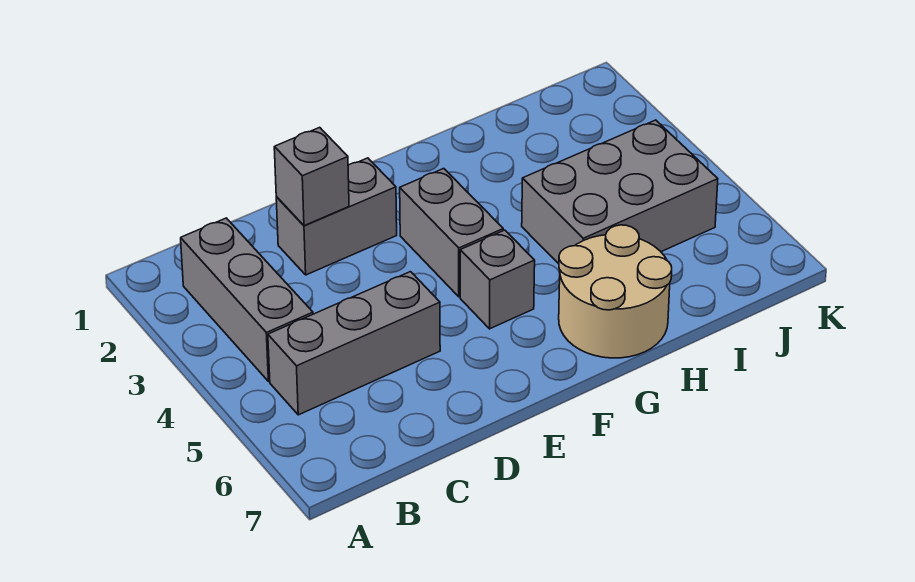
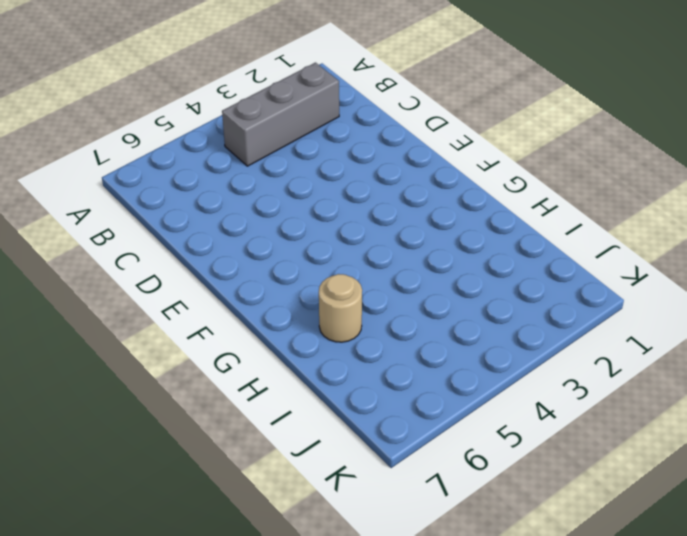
tan round brick H6 level 1 -> tan round brick G6:H7 level 1
none -> grey brick B5:D5 level 1
none -> grey brick D2:E2 level 1

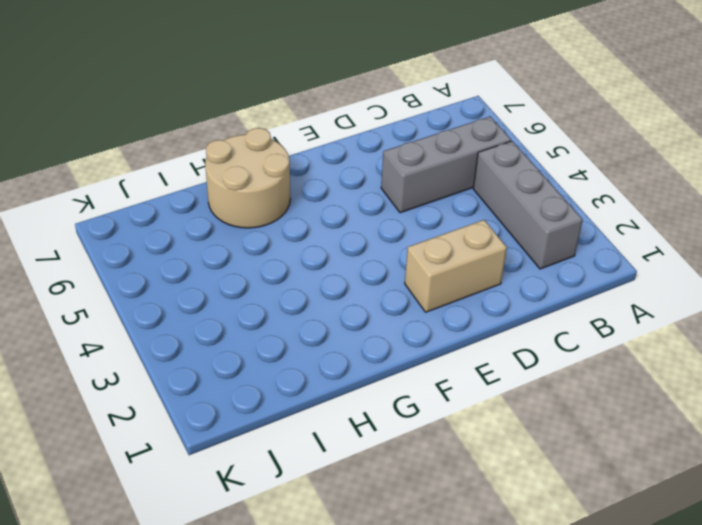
tan brick D2:E2 level 1 -> grey brick D2:E2 level 1
none -> grey brick F3:F4 level 1
none -> grey brick F5 level 1

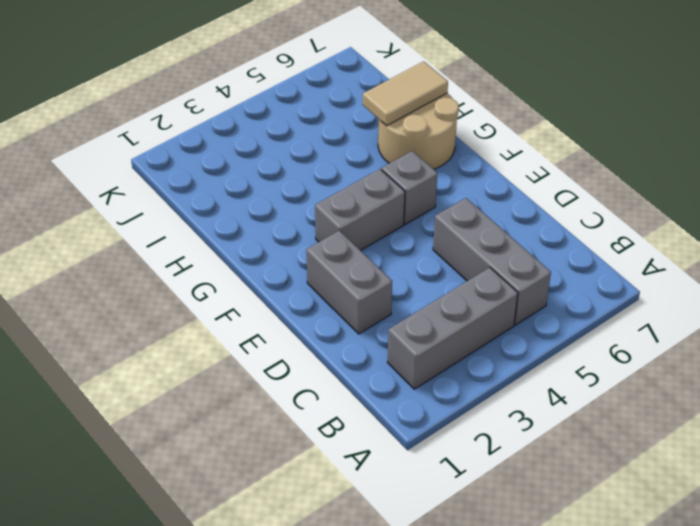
tan tile H6:H7 level 2 -> none
none -> grey brick H4:J5 level 1
none -> grey brick D2 level 2

